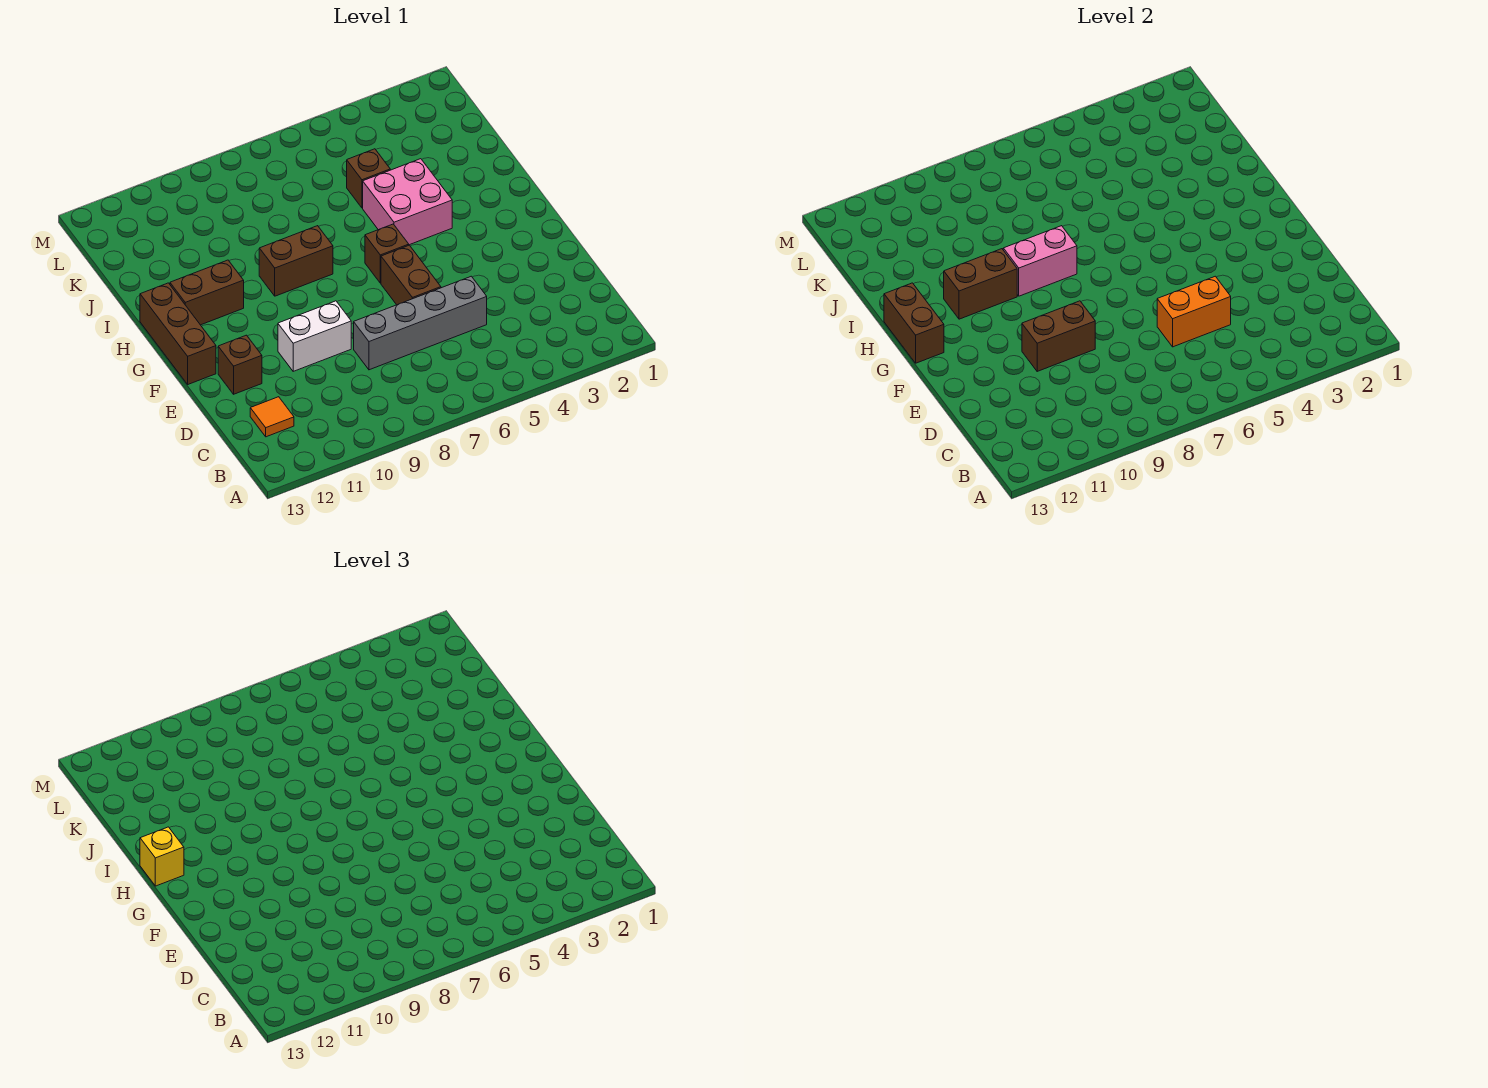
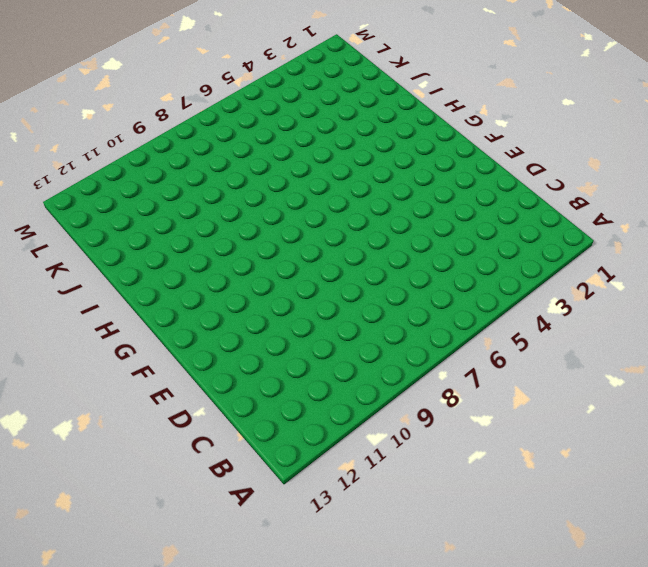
none -> orange tile C12 level 1
none -> grey brick D5:D8 level 1
none -> brown brick E6:F6 level 1

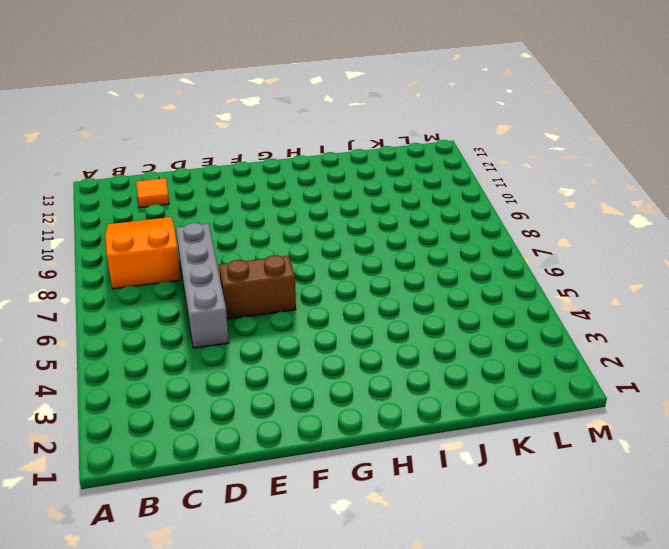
orange slope B8:C10 level 1 top 8 -> none
none -> white brick E9:E10 level 1
none -> brown brick E12 level 1
none -> brown brick F13:H13 level 1

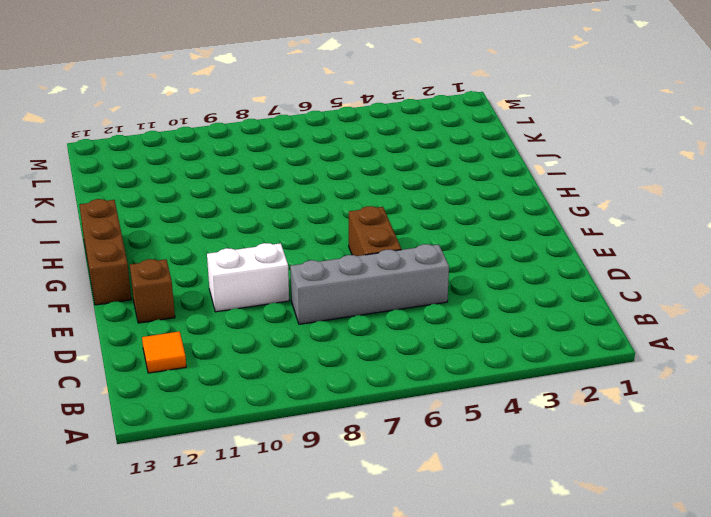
none -> brown brick G6 level 1
none -> pink brick H4:I5 level 1
none -> brown brick H8:H9 level 1

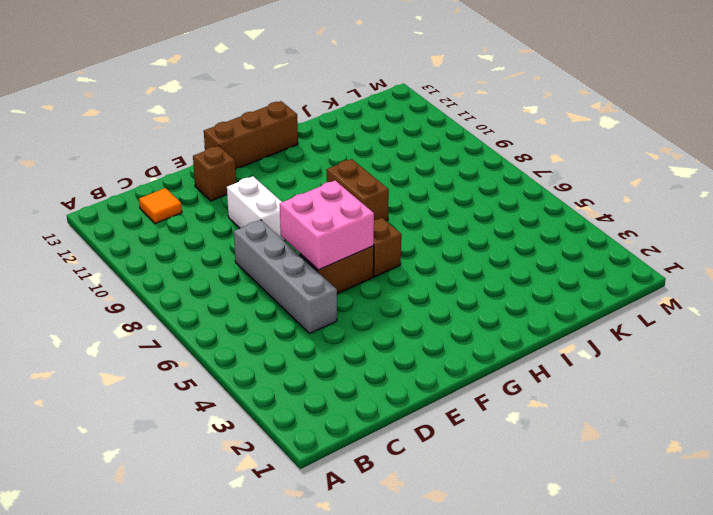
pink brick E6:F7 level 2 -> pink brick H4:I5 level 1
none -> brown brick H11:H12 level 1
none -> brown brick J5 level 1
none -> orange brick D5:D6 level 2

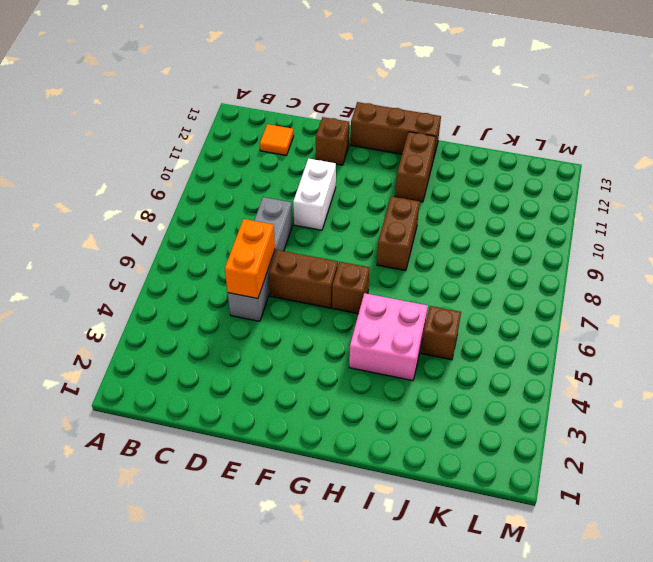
none -> brown brick E9:E10 level 2
none -> brown brick G13:H13 level 2
none -> pink brick H8:H9 level 2

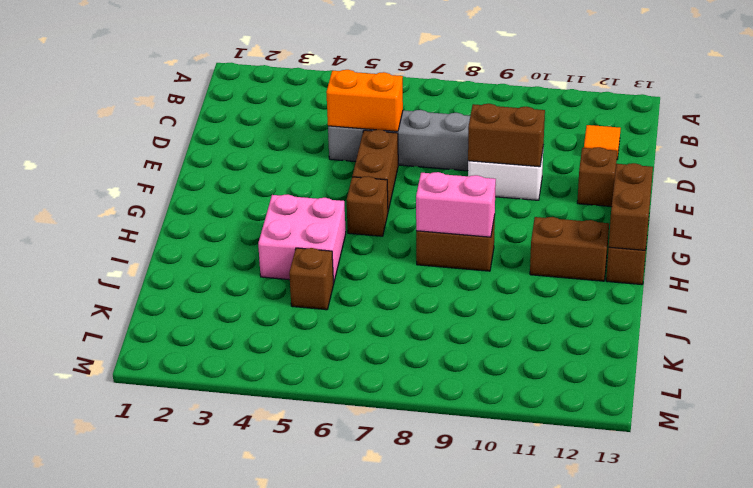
none -> brown brick H10:H11 level 2
none -> yellow brick H13 level 3

